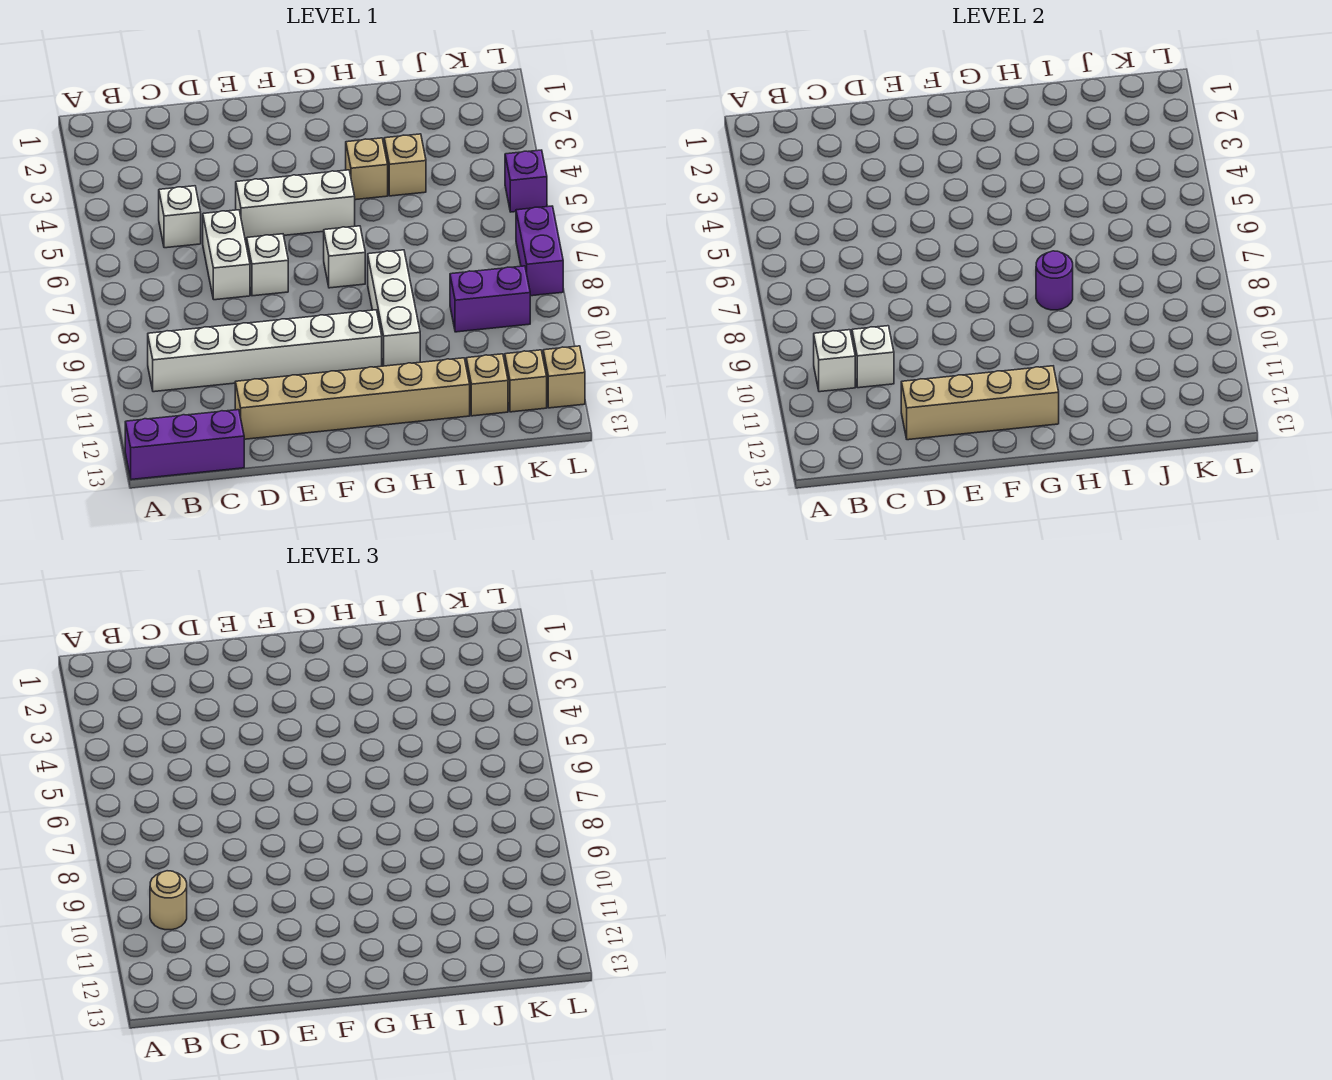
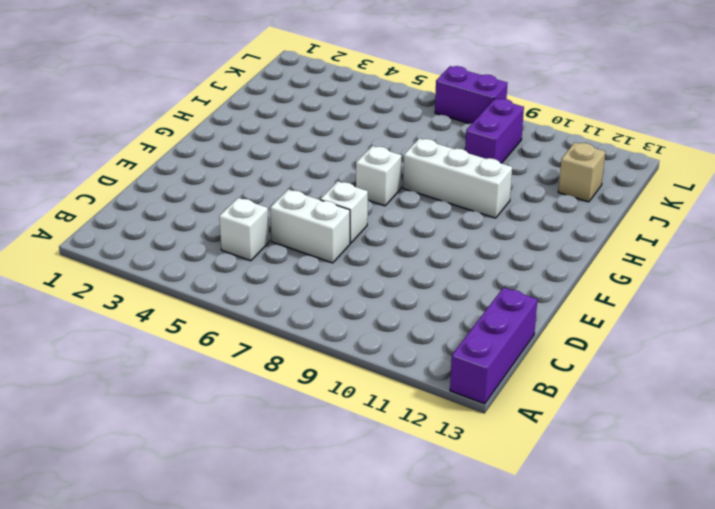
none -> white brick B10:G10 level 1
none -> tan brick D12:I12 level 1
none -> white brick E5:G5 level 1

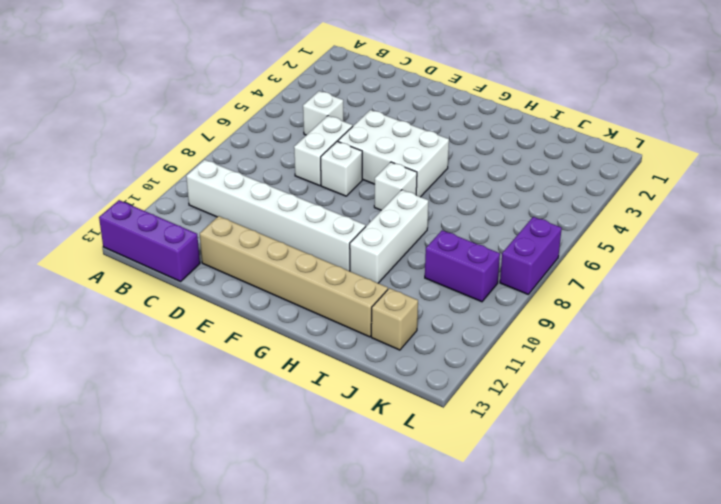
white brick E5:G6 level 1 -> white brick E5:G5 level 1
none -> tan brick H4 level 1
none -> tan brick I4 level 1
none -> tan brick K12 level 1

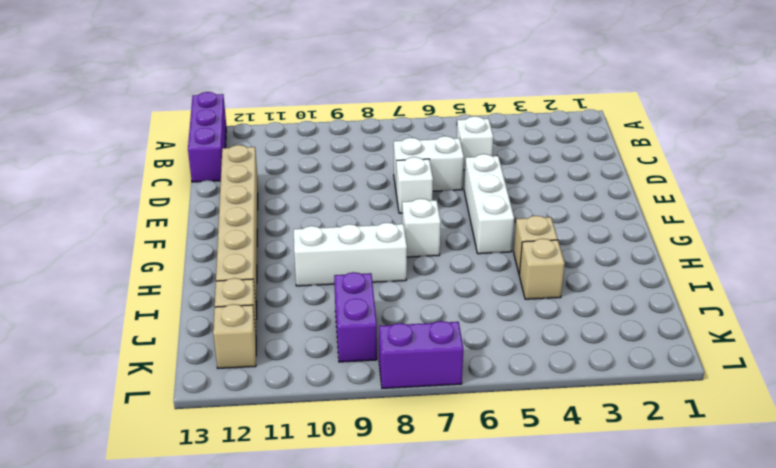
none -> white brick B10:G10 level 1
none -> purple brick L5 level 1
none -> tan brick L12 level 1

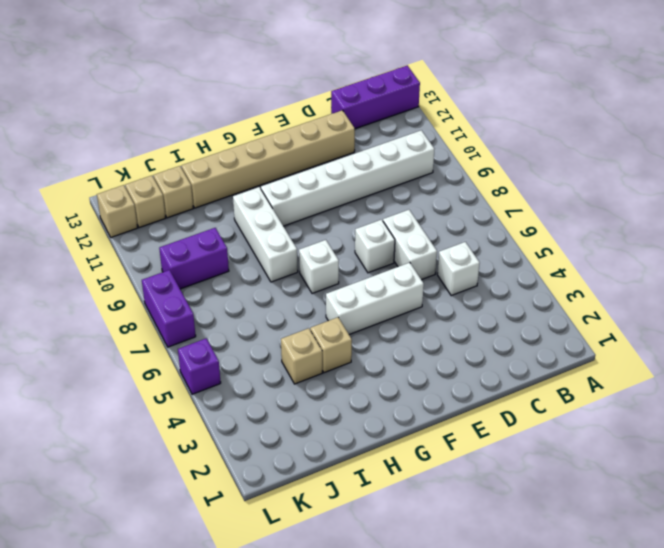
none -> white brick B10 level 2
none -> white brick C10 level 2
none -> tan brick D12:G12 level 2

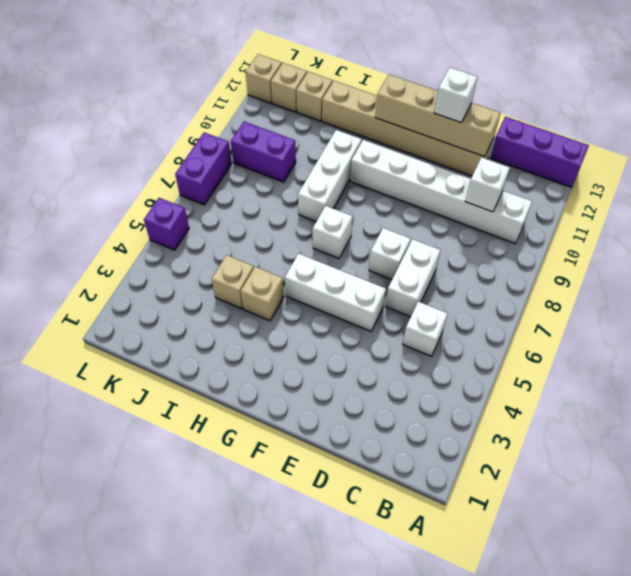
white brick E12 level 3 -> white brick B10 level 2
none -> purple round brick H8 level 2
none -> tan round brick B10 level 3

